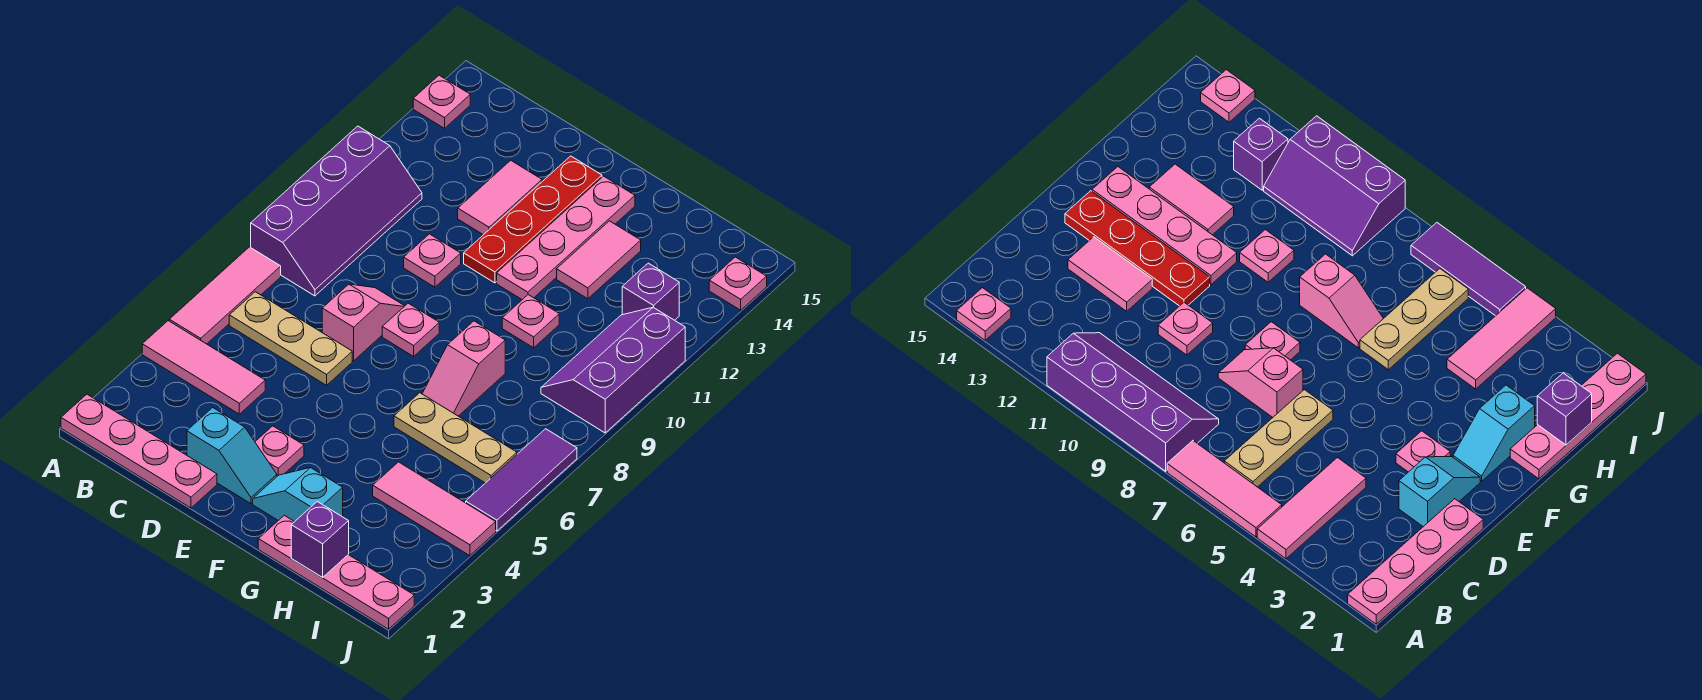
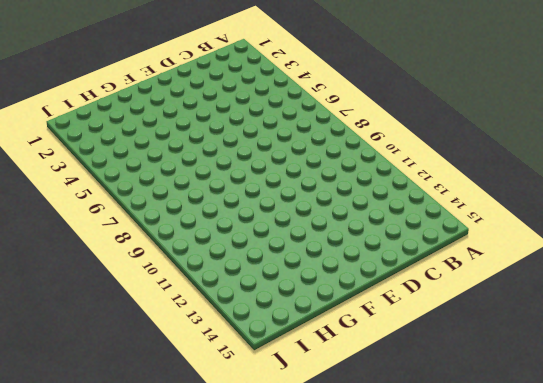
none -> pink plate A1:D1 level 1
none -> pink tile A4:C4 level 1
none -> pink tile A5:A7 level 1

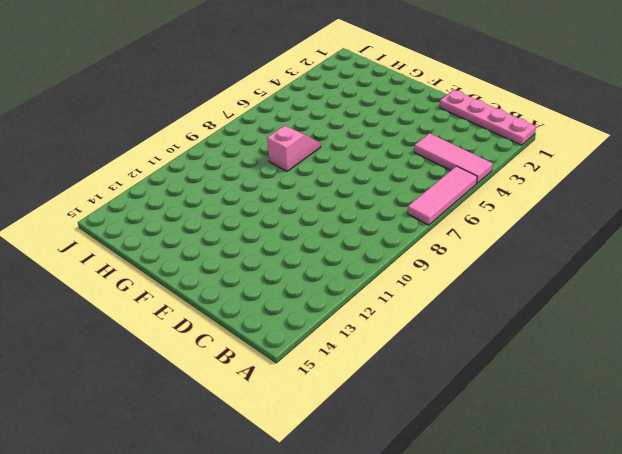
none -> purple slope A8:B11 level 1 top A
none -> pink plate A14 level 1
none -> tan plate B6:D6 level 1

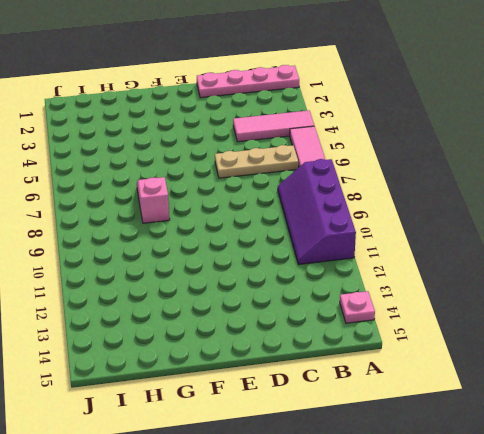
none -> cyan slope D2:E2 level 1 top D
none -> pink slope D7:D8 level 1 top 7
none -> pink plate D10 level 1

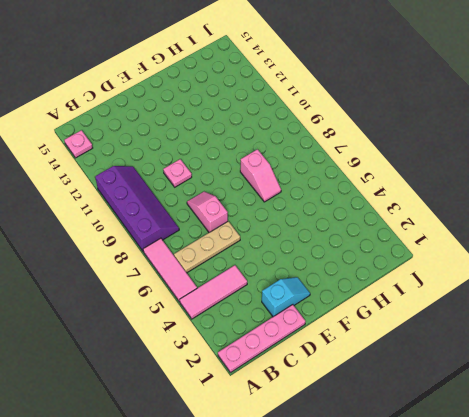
none -> pink tile D12:D13 level 1
none -> pink plate E3 level 1
none -> pink plate E8 level 1

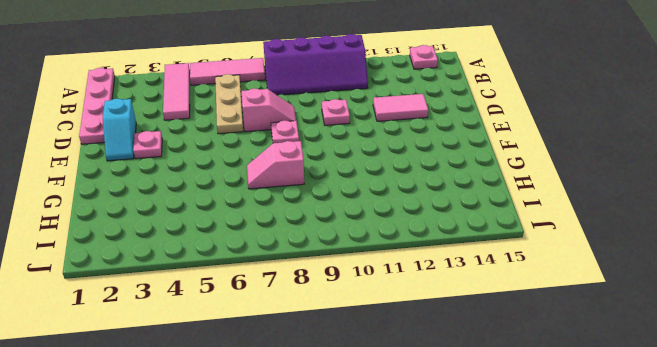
none -> red plate E11:E14 level 1
none -> cyan slope F2:G2 level 1 top G
none -> pink plate F11:F14 level 1

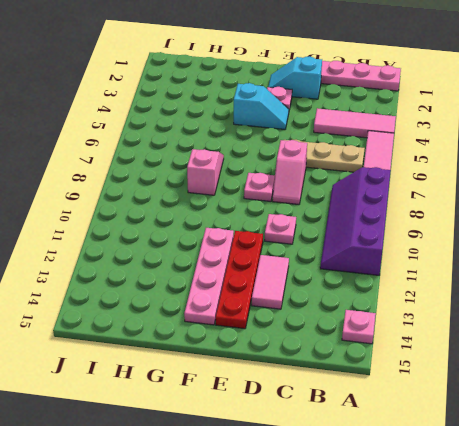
cyan slope E4:F4 level 1 top F -> cyan slope F2:G2 level 1 top G
none -> pink plate G1:J1 level 1
none -> tan plate G6:I6 level 1
none -> pink plate G10 level 1

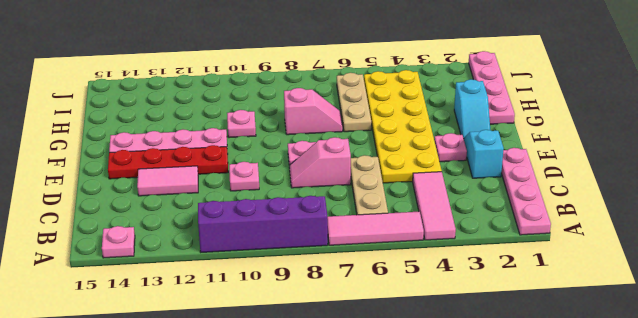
yellow plate D4:I5 level 1 -> pink tile H4:J4 level 1
none -> pink tile G12:G13 level 1
none -> purple slope I9:J11 level 1 top J
none -> purple brick I12 level 1

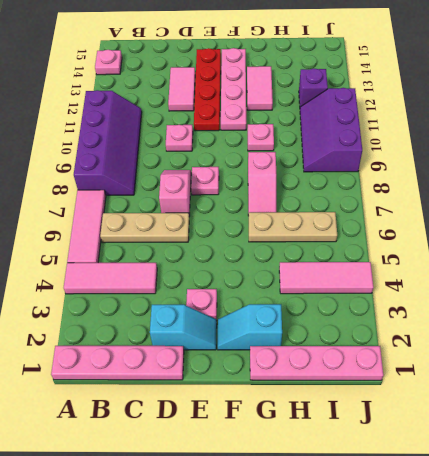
none -> purple tile J5:J7 level 1
none -> pink plate J14 level 1
none -> purple brick H1 level 2

